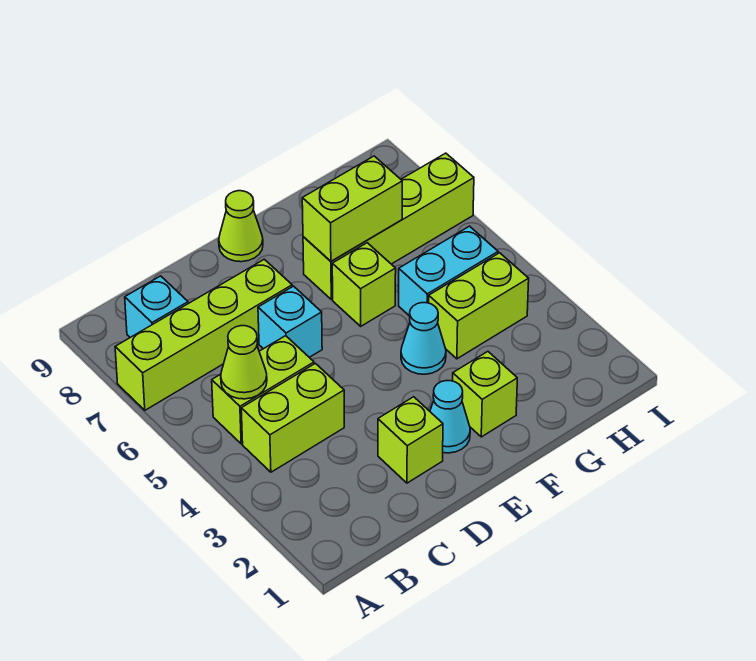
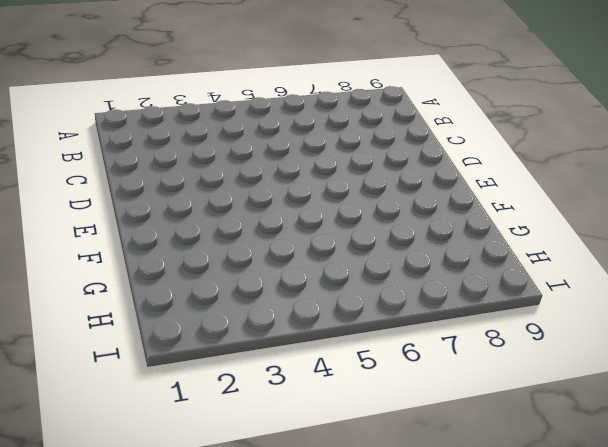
none -> lime brick A7:D7 level 1
none -> lime brick B4:C4 level 1
none -> lime brick B5:C5 level 1

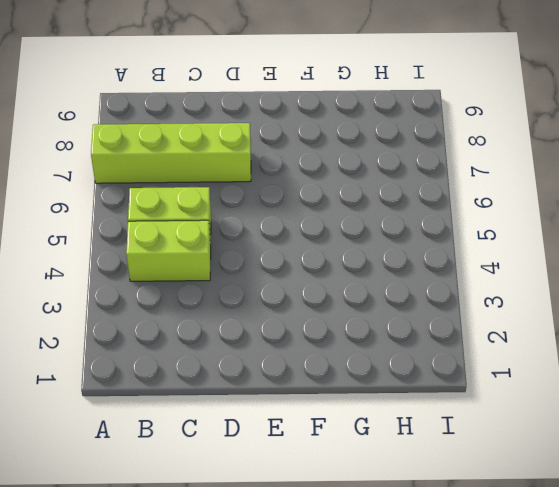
none -> cyan brick B8 level 1
none -> lime brick D2 level 1
none -> cyan brick D6 level 1

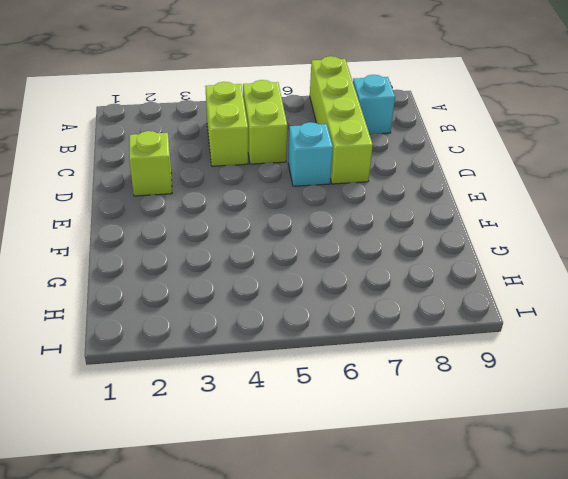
none -> cyan cone E2 level 1
none -> lime cone E9 level 1
none -> lime brick F2 level 1

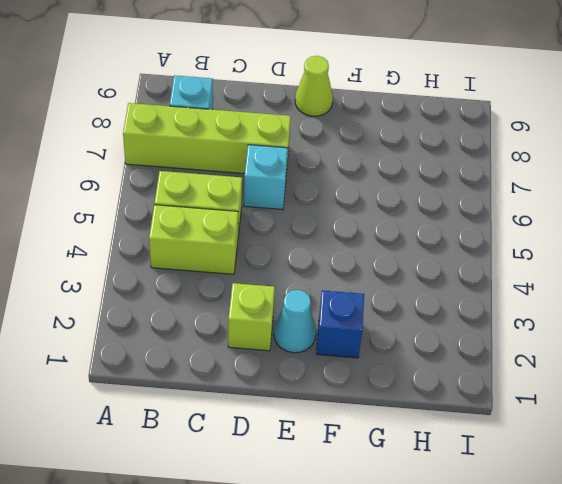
blue brick F2 level 1 -> lime brick F2 level 1
none -> cyan cone F4 level 1
none -> lime brick F6 level 1
none -> lime brick F7:I7 level 1

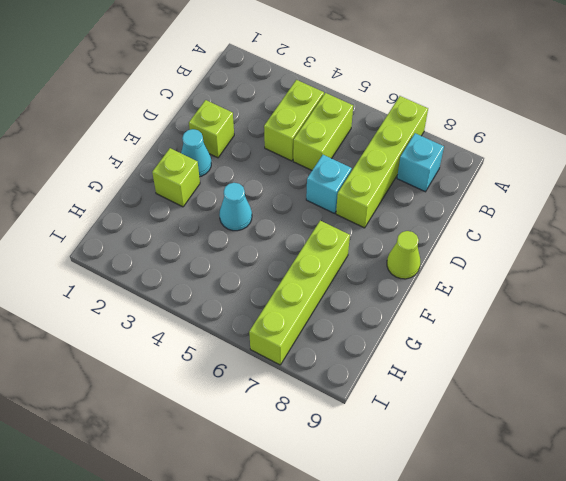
none -> lime brick F6 level 1
none -> lime brick G4:H4 level 1
none -> cyan brick G5:H5 level 1

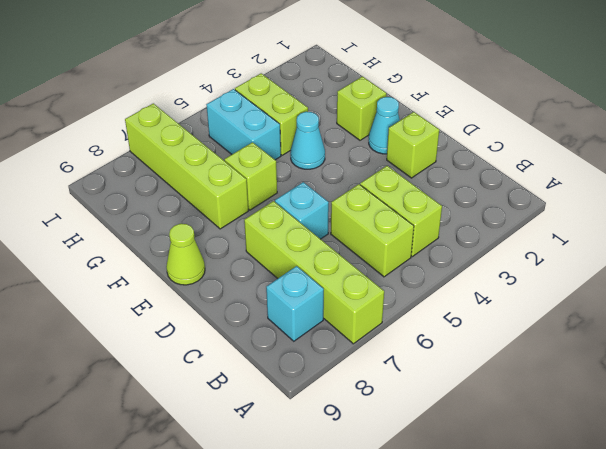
none -> lime cone B5 level 2
none -> lime brick F7:G7 level 2

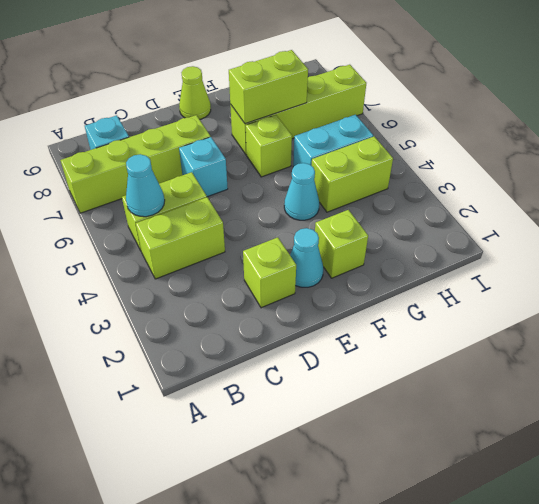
cyan cone B5 level 2 -> lime cone B5 level 2

